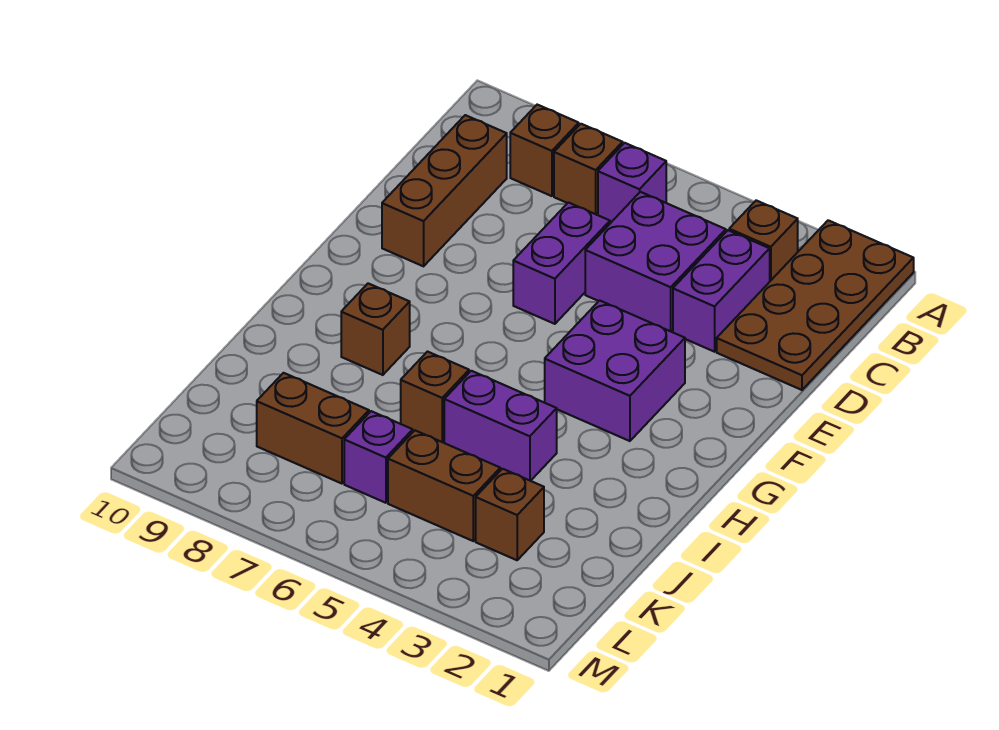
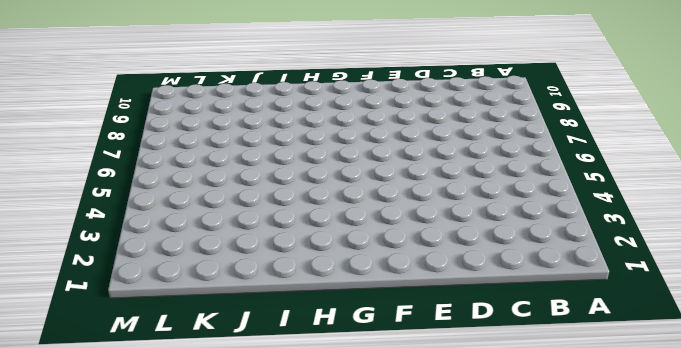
none -> brown plate A1:D2 level 1
none -> brown brick B3 level 1
none -> purple brick B6 level 1

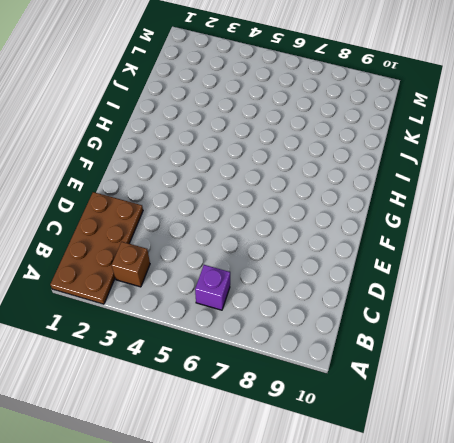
none -> brown brick B7 level 1
none -> brown brick B8 level 1
none -> purple brick C3:D3 level 1

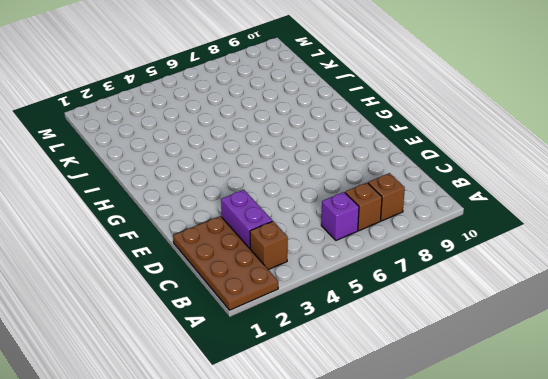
none -> purple brick C4:D5 level 1
none -> brown brick C9:E9 level 1
none -> purple brick D6:E6 level 1

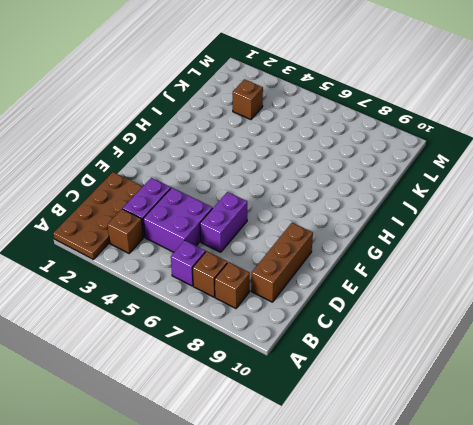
none -> purple brick F3:G4 level 1
none -> brown brick H8 level 1
none -> purple brick I4:I5 level 1

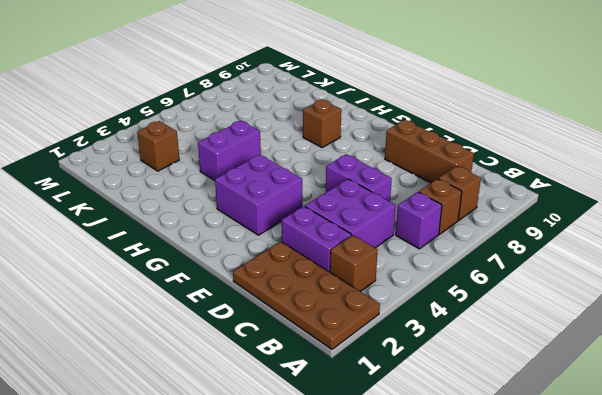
none -> brown brick I6 level 1
none -> brown brick K4:K5 level 1
none -> purple brick K6 level 1

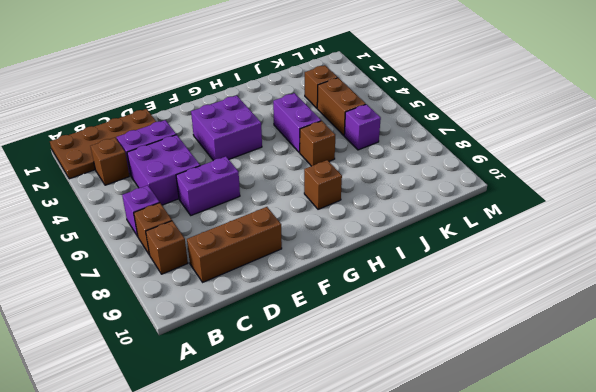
none -> brown brick K7:K8 level 1

